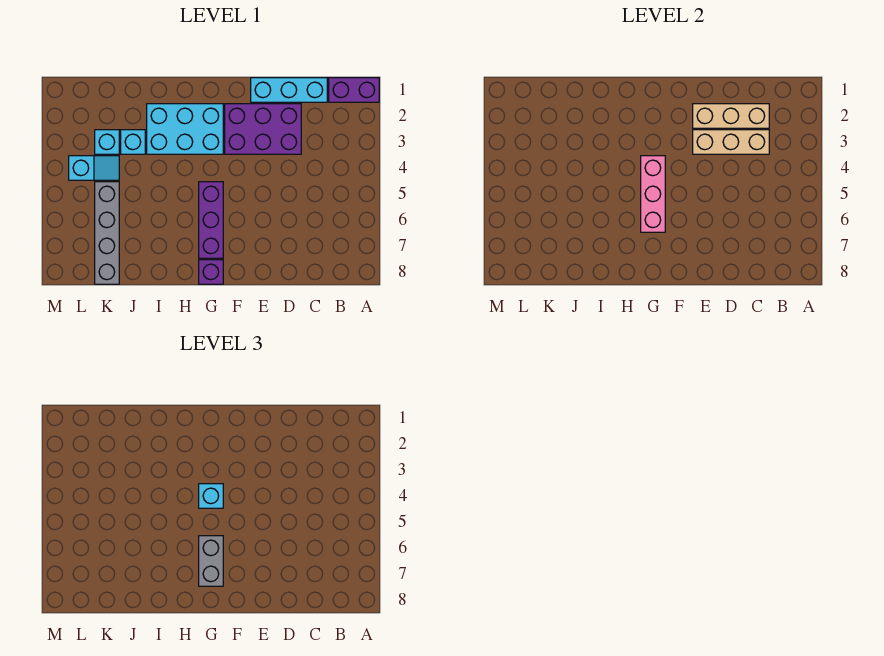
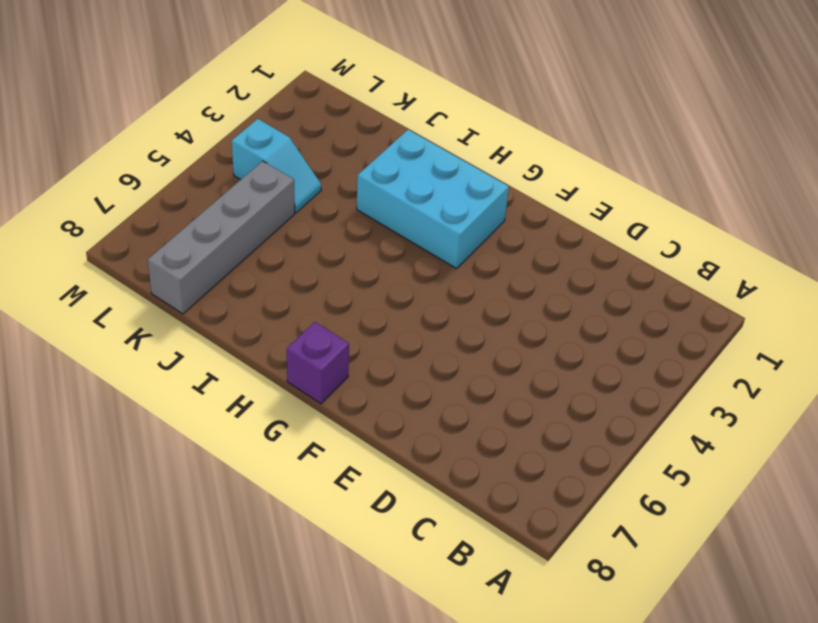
none -> purple brick A1:B1 level 1
none -> cyan brick C1:E1 level 1
none -> purple brick D2:F3 level 1

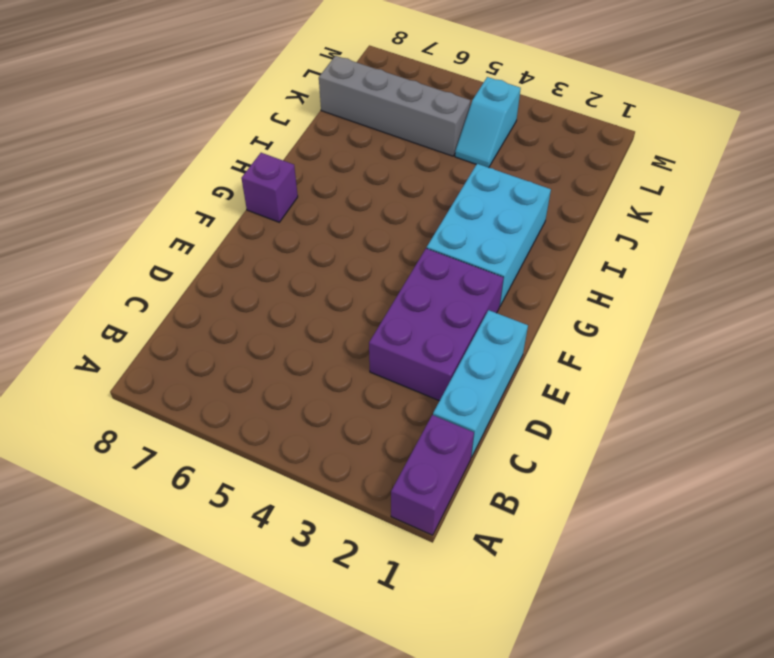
none -> purple brick G5:G7 level 1
none -> cyan brick J3 level 1
none -> cyan brick K3 level 1

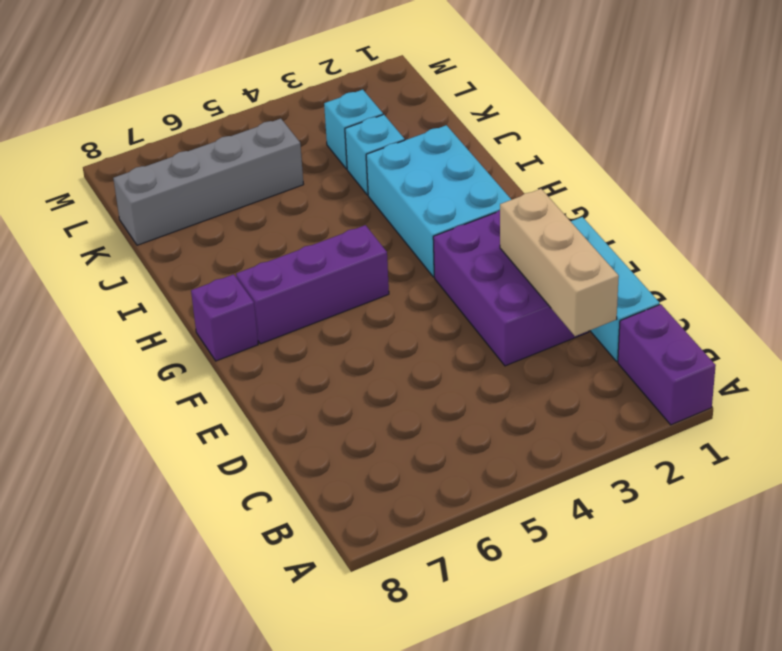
none -> cyan slope K4:L4 level 1 top L
none -> tan brick C3:E3 level 2
none -> pink brick G4:G6 level 2

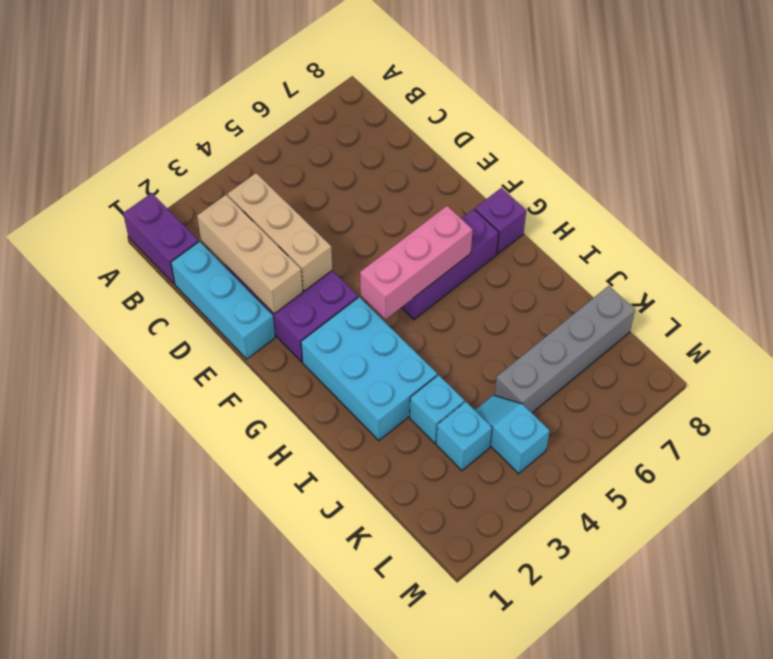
none -> cyan brick G4 level 3
none -> grey brick G6:G7 level 3

